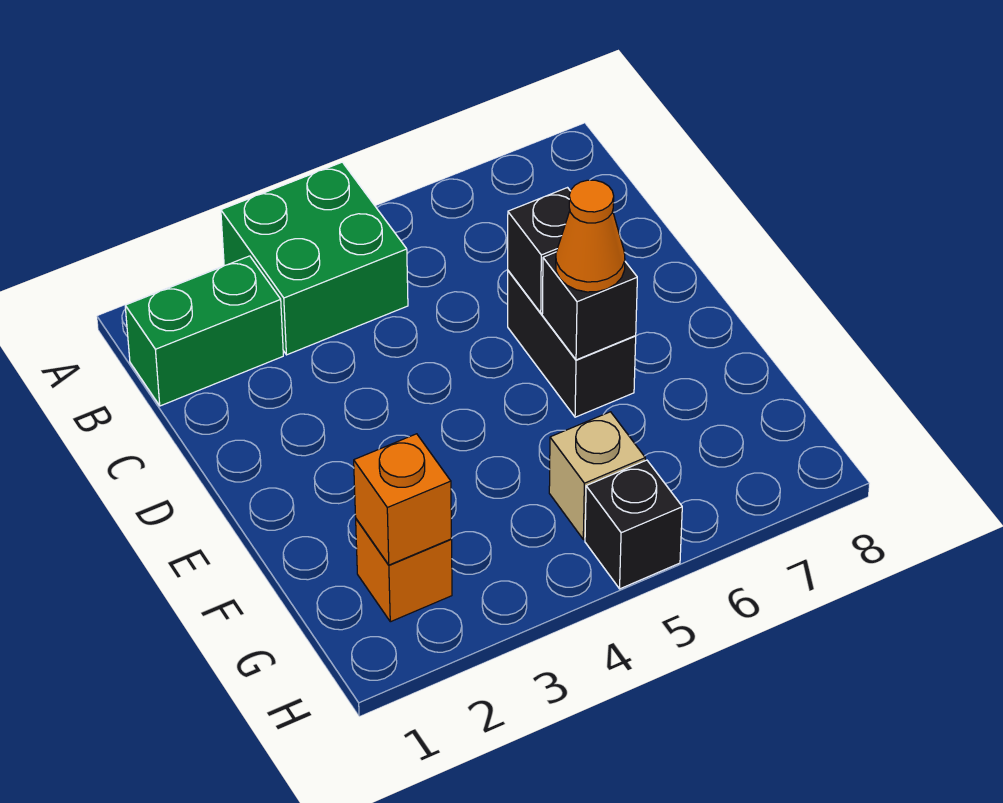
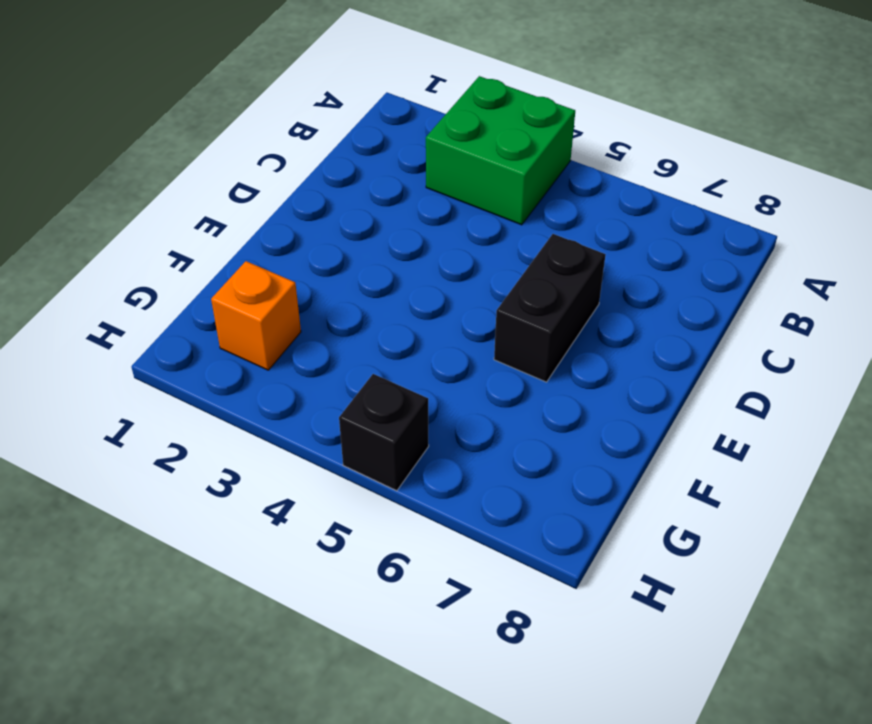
none -> green brick B1:B2 level 1
none -> tan brick G5 level 1

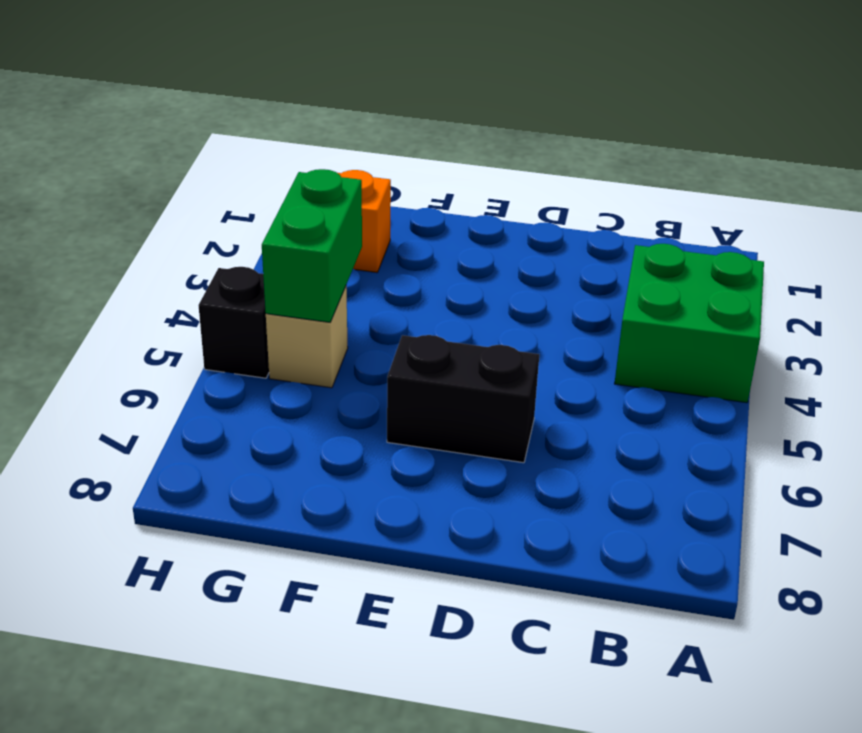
green brick G4:G5 level 2 -> green brick B1:B2 level 1
none -> black brick D6 level 2
none -> black brick E6 level 2

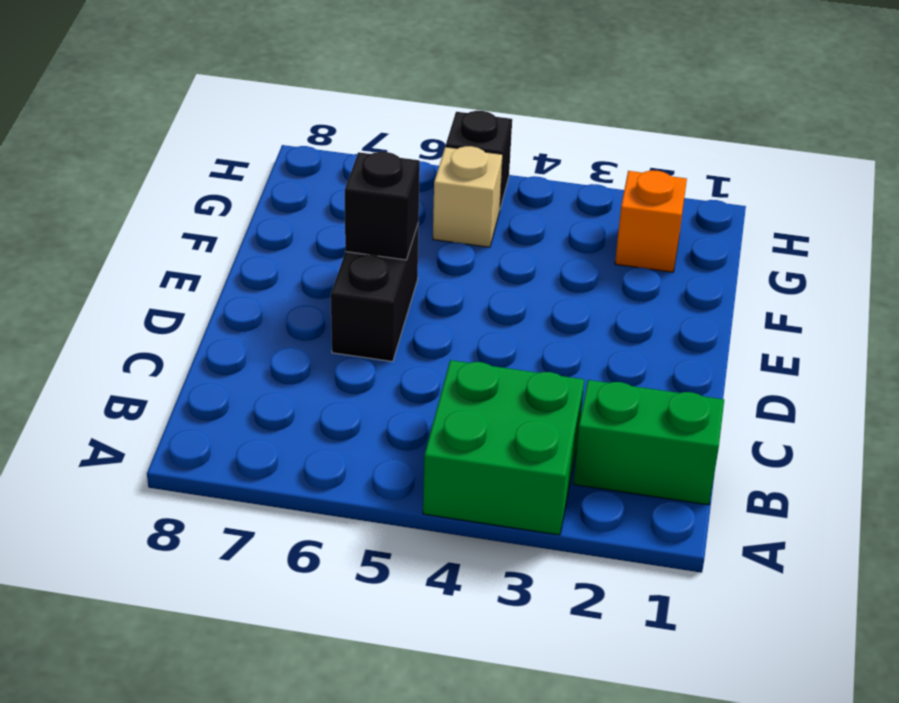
none -> black brick D6 level 2
none -> orange brick G2 level 2

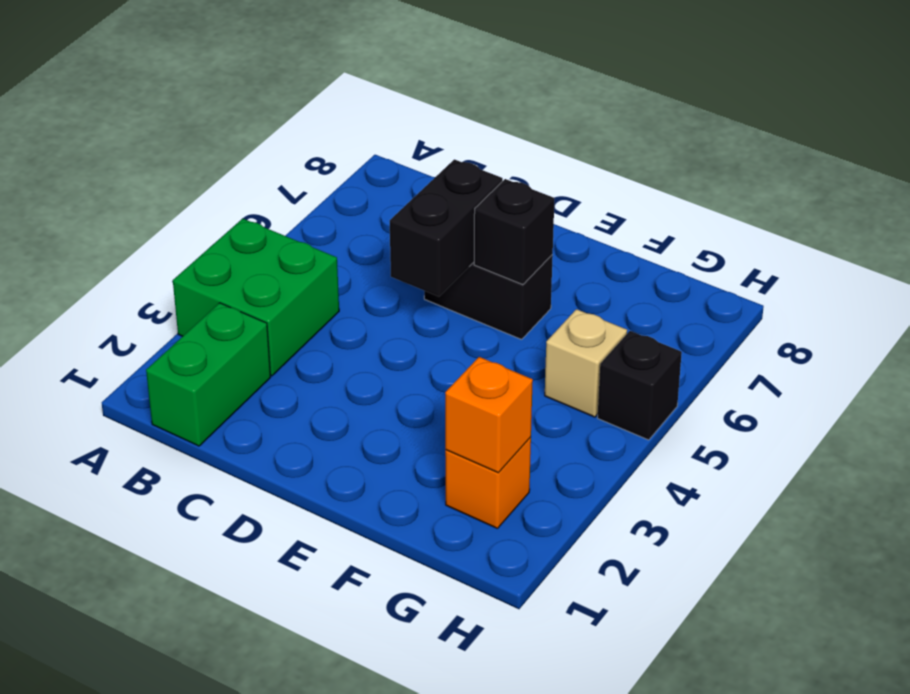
black brick D5:D6 level 2 -> black brick D6 level 2
none -> orange cone E6 level 3

